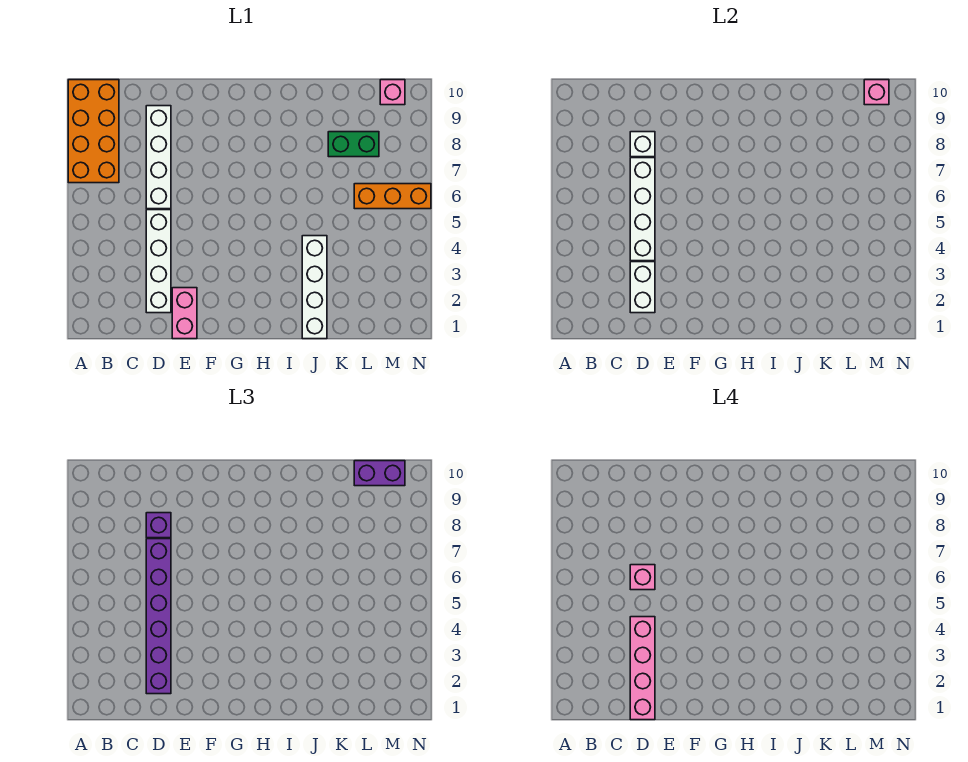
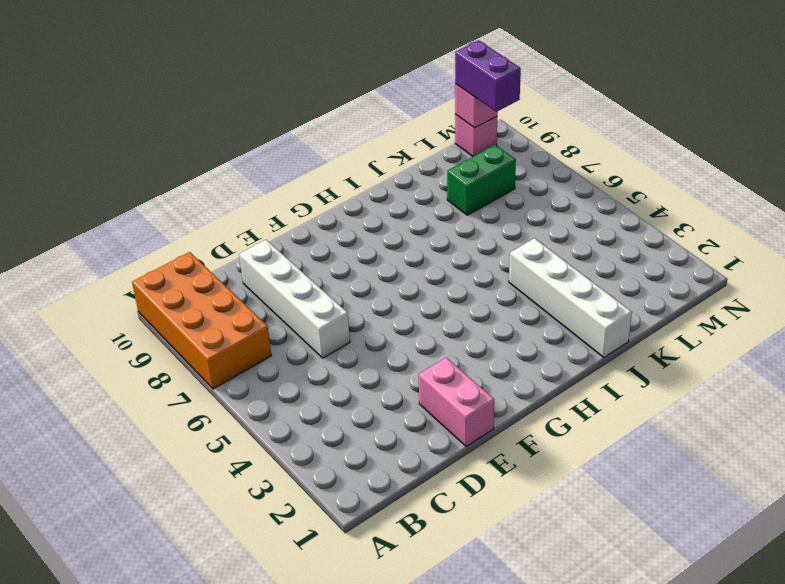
purple brick M9:M10 level 3 -> purple brick L10:M10 level 3
none -> white brick D2:D5 level 1
none -> orange brick L6:N6 level 1
none -> white brick D2:D3 level 2

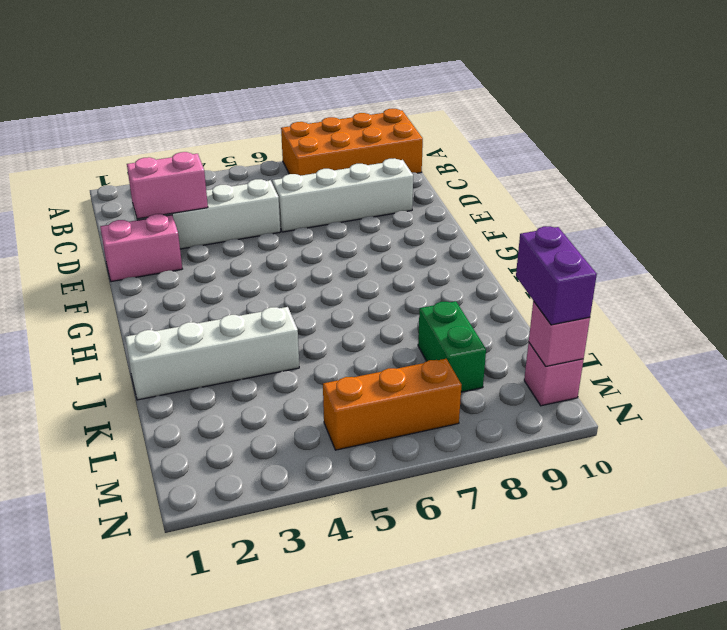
pink brick D2:D3 level 2 -> white brick D2:D3 level 2
orange brick M5:M7 level 1 -> orange brick L6:N6 level 1
none -> white brick D4:D7 level 2
none -> white brick D8 level 2
none -> purple brick D2:D7 level 3

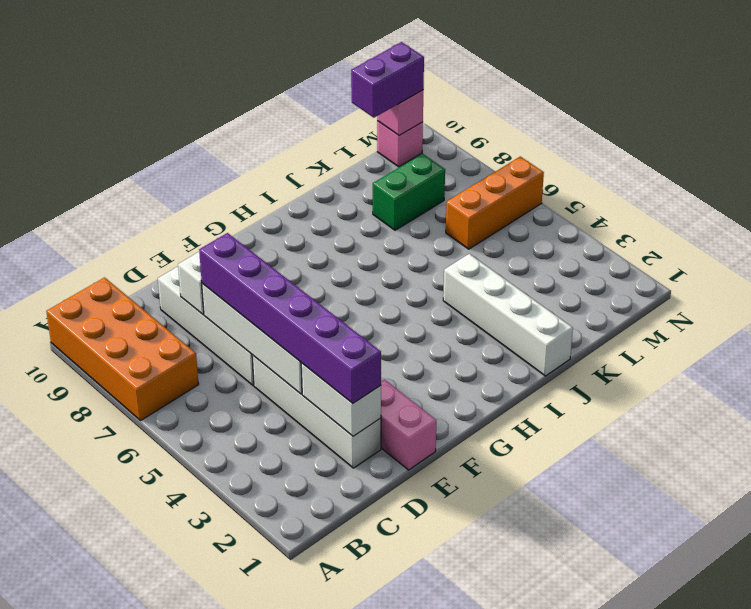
none -> purple brick D8 level 3
none -> pink brick D1:D4 level 4
none -> pink brick D6 level 4

